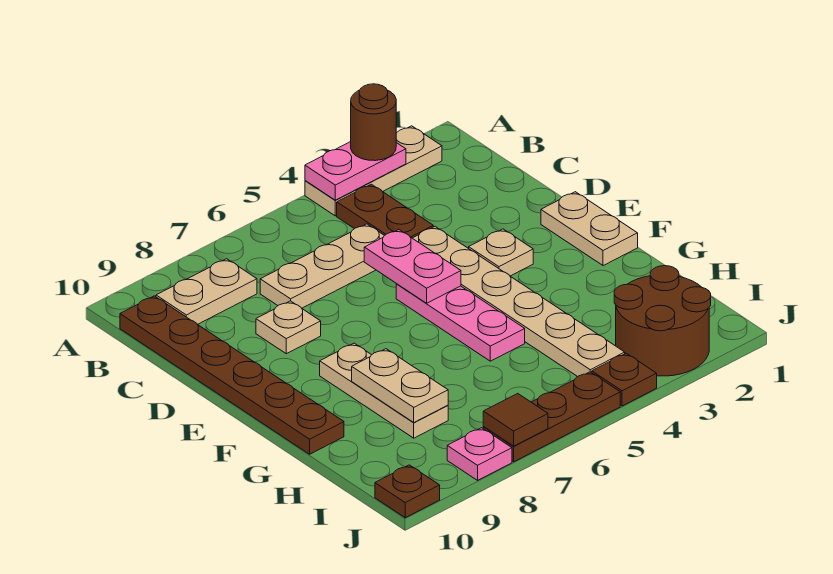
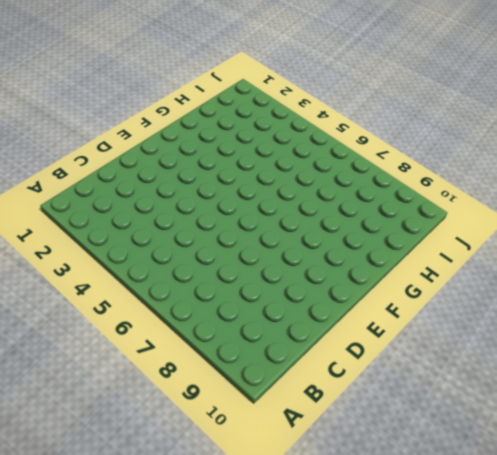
none -> tan plate A2:A4 level 1
none -> brown plate B4:C4 level 1
none -> tan plate B8:B9 level 1

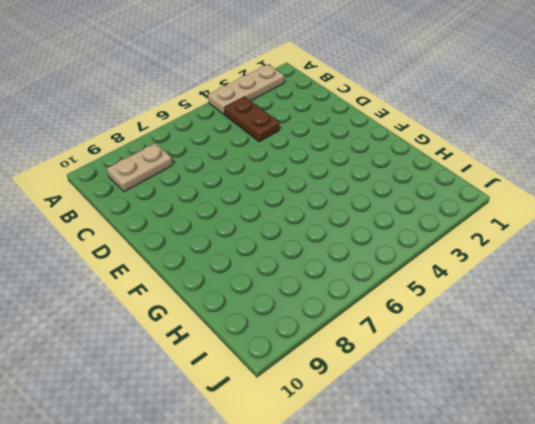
none -> brown plate B10:G10 level 1
none -> tan plate C5:C7 level 1
none -> tan plate D4:I4 level 1

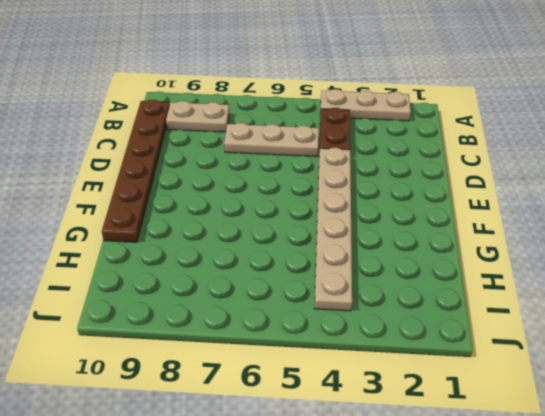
none -> tan plate D8 level 1
none -> tan plate E1:F1 level 1
none -> tan plate E3 level 1

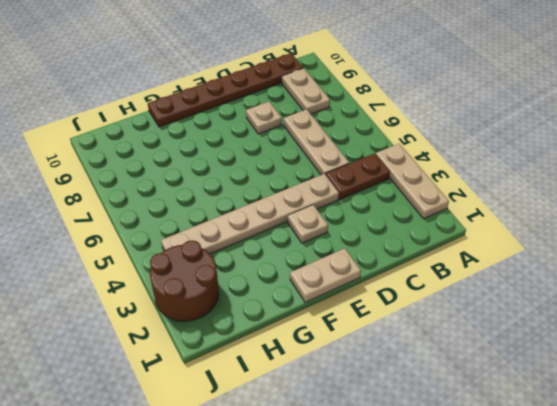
none -> pink plate E5:G5 level 1
none -> tan plate F8:H8 level 1
none -> brown plate J4 level 1

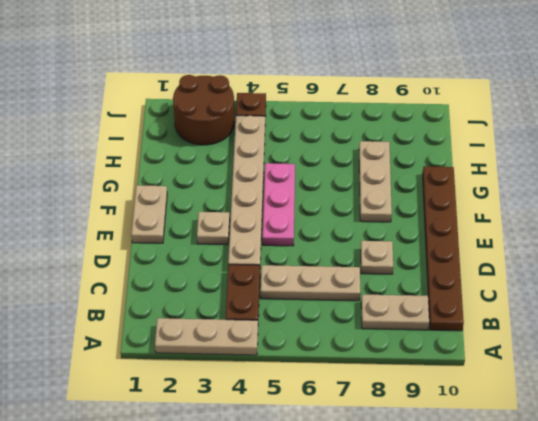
none -> brown plate J5:J7 level 1
none -> pink plate J8 level 1
none -> brown plate J10 level 1

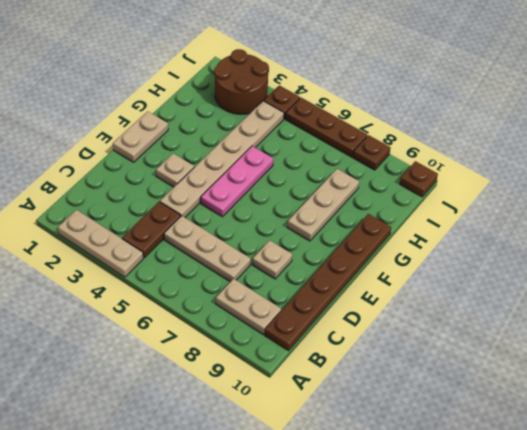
brown plate J8 level 1 -> pink plate J8 level 1
none -> pink plate A3:A4 level 2
none -> pink plate D5:E5 level 2
none -> tan plate G8:H8 level 2

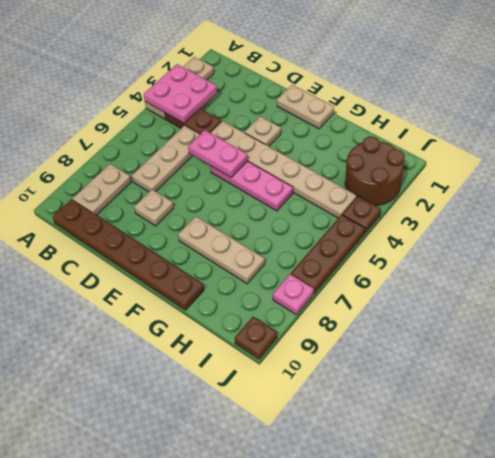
pink plate A3:B4 level 2 -> pink plate A3:A4 level 2
none -> tan plate G8:H8 level 2
none -> brown tile J7 level 2
none -> brown round brick A3 level 3

